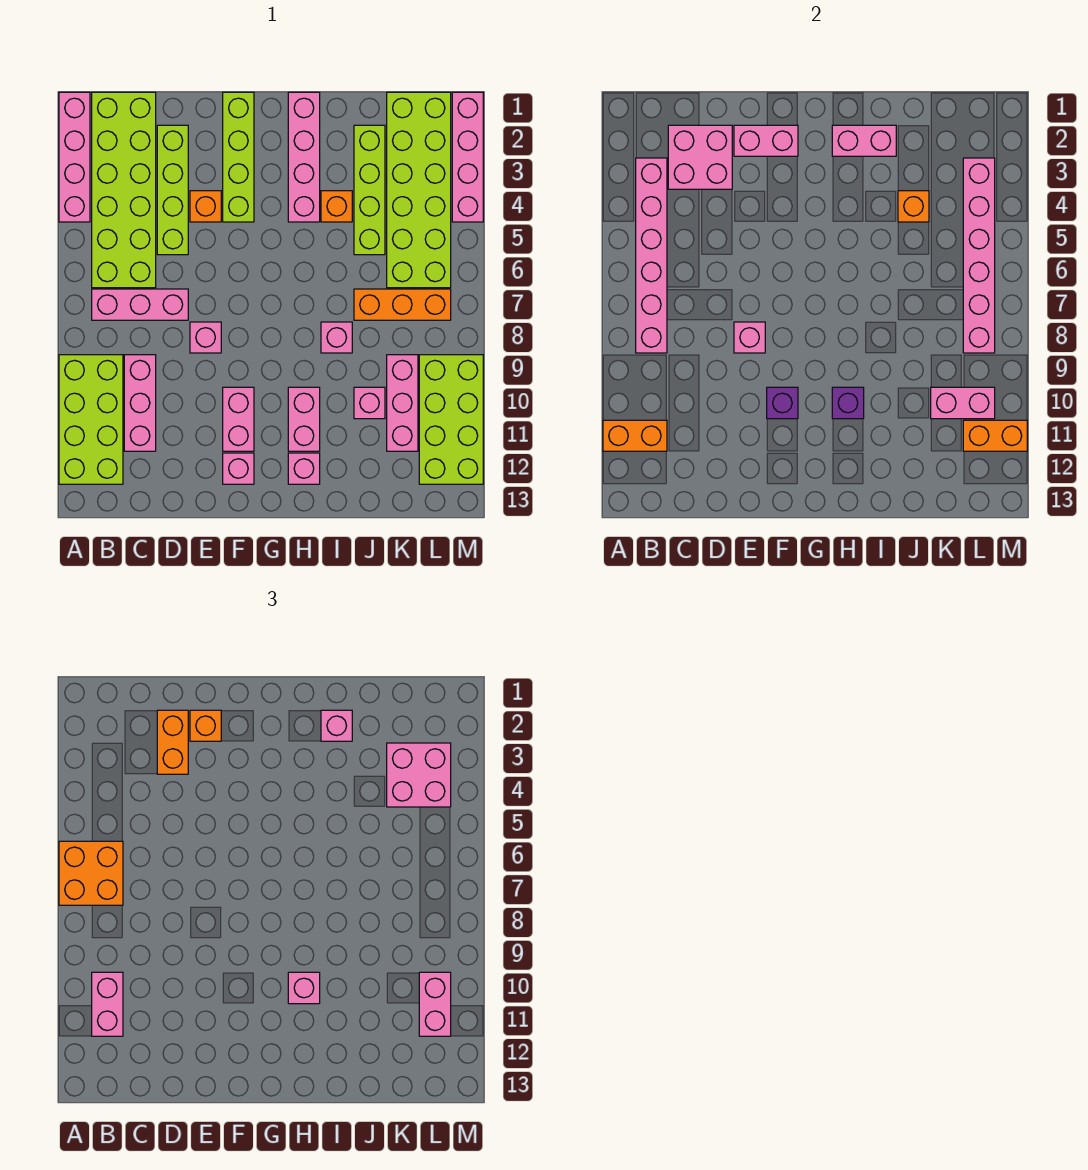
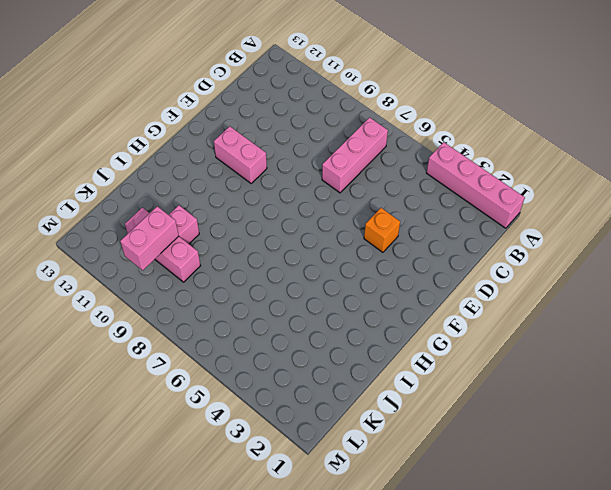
none -> lime brick A9:B12 level 1
none -> lime brick B1:C6 level 1
none -> pink brick C9:C11 level 1
none -> lime brick D2:D5 level 1

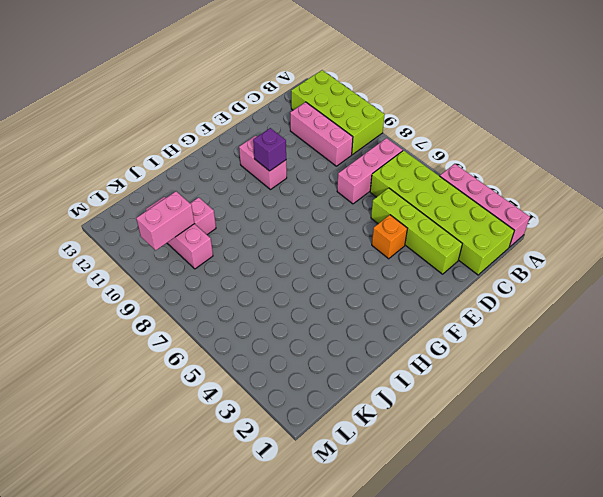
none -> pink brick E8 level 1
none -> lime brick F1:F4 level 1
none -> pink brick F12 level 1
none -> pink brick H1:H4 level 1

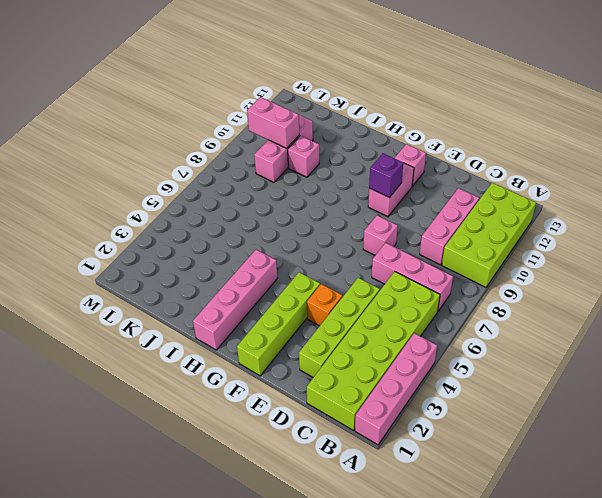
none -> pink brick H10:H11 level 1
none -> pink brick H12 level 1
none -> orange brick I4 level 1
none -> pink brick I8 level 1

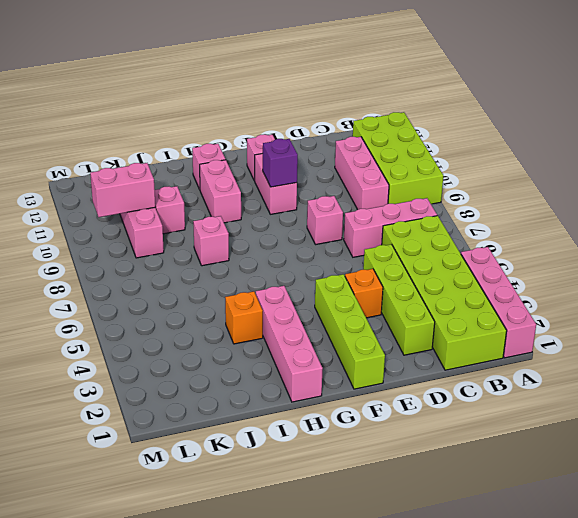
none -> lime brick J2:J5 level 1
none -> orange brick J7:L7 level 1
none -> lime brick K1:L6 level 1
none -> lime brick L9:M12 level 1

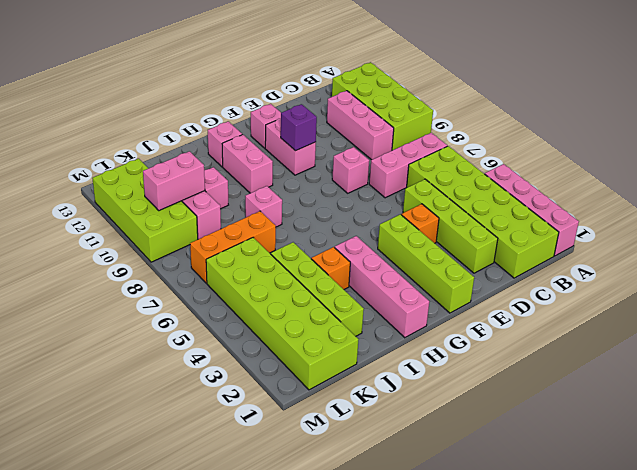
none -> pink brick M1:M4 level 1
none -> orange brick A11:B11 level 2
none -> pink brick B3:B8 level 2
none -> pink brick C2:D3 level 2

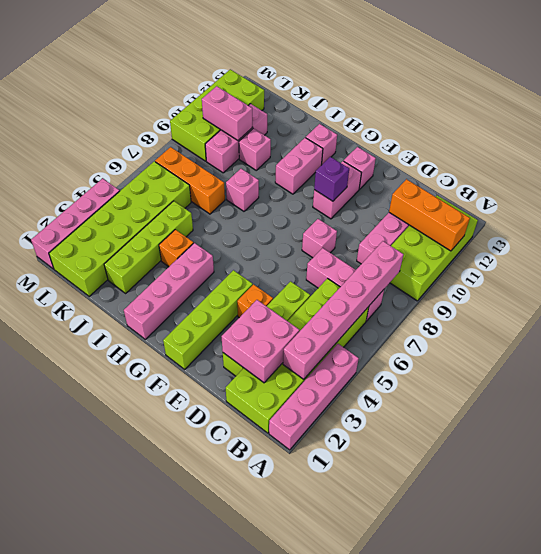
orange brick A11:C11 level 2 -> orange brick A11:B11 level 2
none -> pink brick E2:F2 level 2
none -> pink brick E8 level 2
none -> pink brick H2:I2 level 2
none -> purple brick H10 level 2

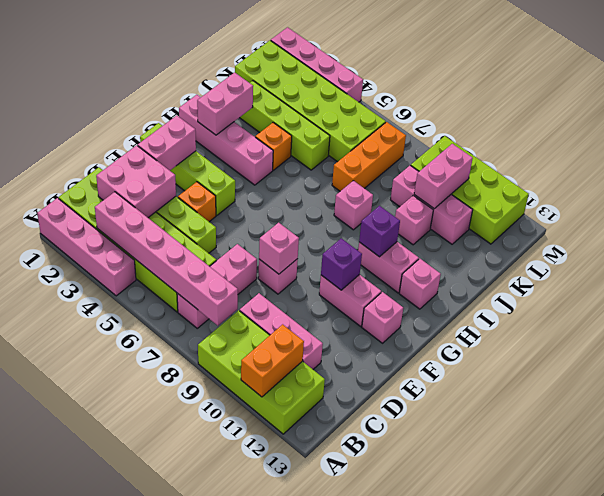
none -> orange brick J4 level 2
none -> pink brick L3:L8 level 2
none -> orange brick L11:M11 level 2
none -> orange brick A6:B7 level 3

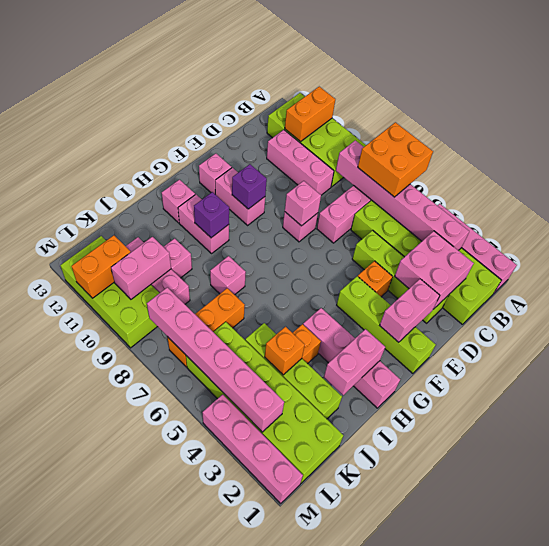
none -> pink brick B10:B11 level 3
none -> orange brick D2:D3 level 3
none -> orange brick E2 level 3
none -> pink brick H10 level 3

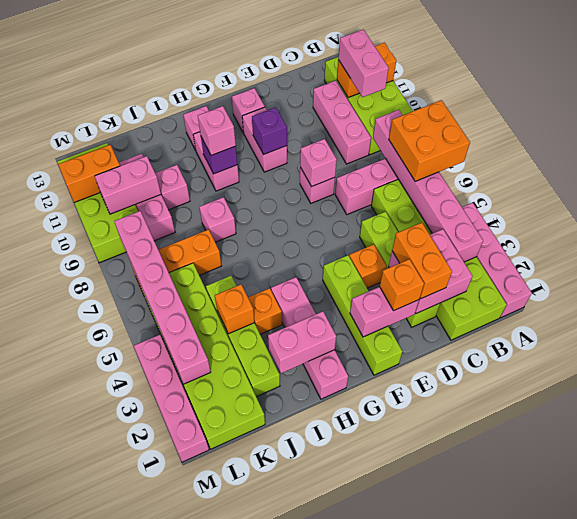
none -> pink brick I2 level 3
none -> pink brick K3:L4 level 3
none -> pink brick L10:L11 level 3

